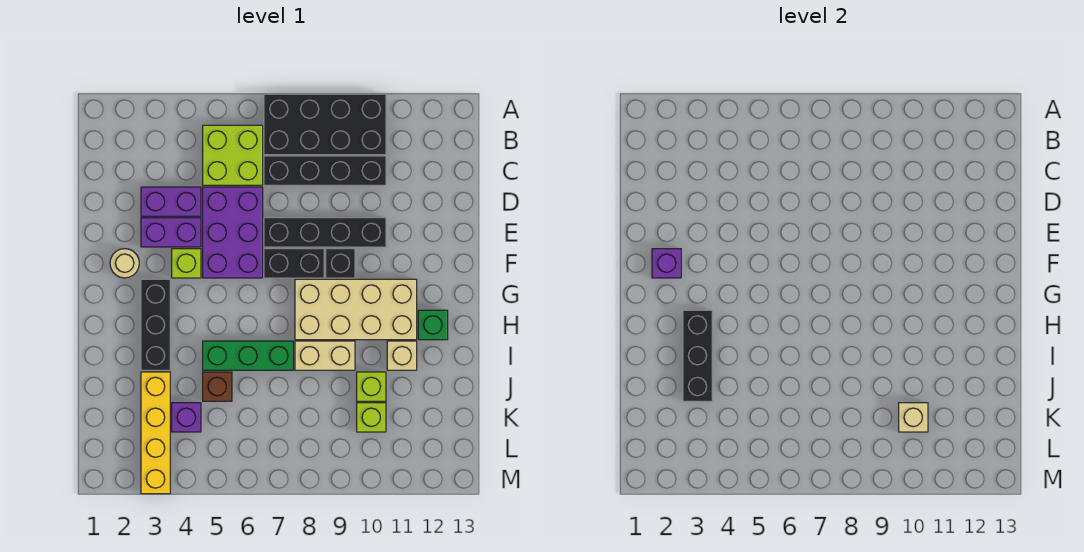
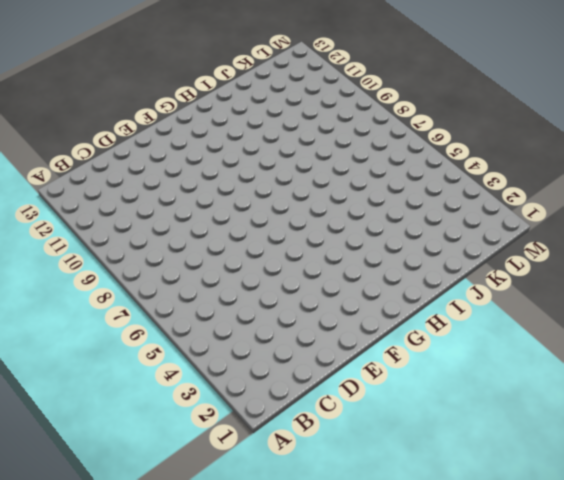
none -> black brick A7:B10 level 1
none -> lime brick B5:C6 level 1
none -> black brick C7:C10 level 1

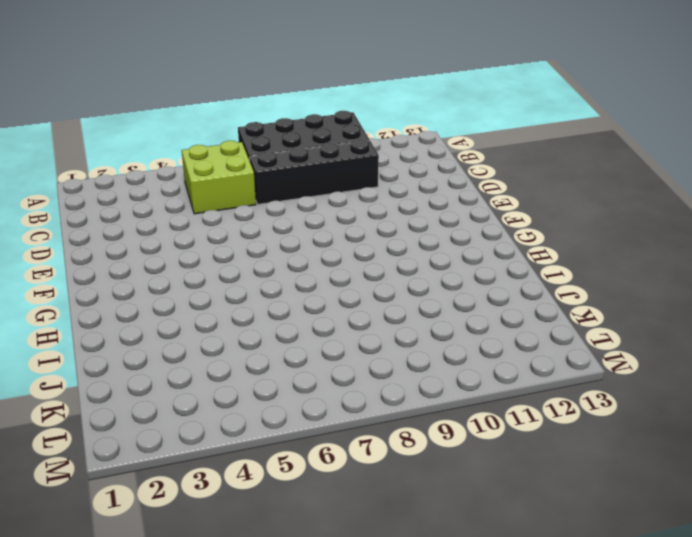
none -> purple brick D3:D4 level 1
none -> purple brick D5:F6 level 1
none -> purple brick E3:E4 level 1

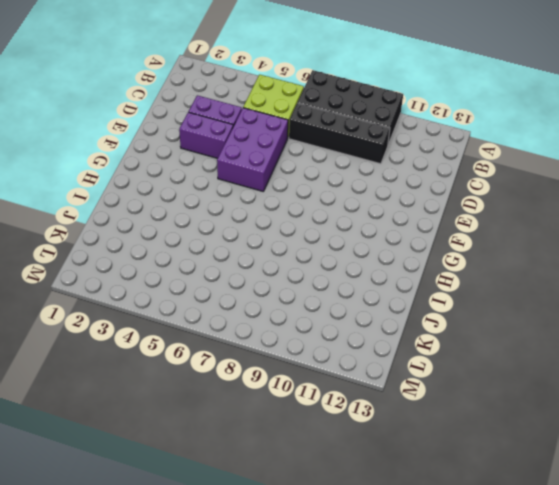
none -> black brick E7:E10 level 1
none -> tan round brick F2 level 1
none -> lime brick F4 level 1

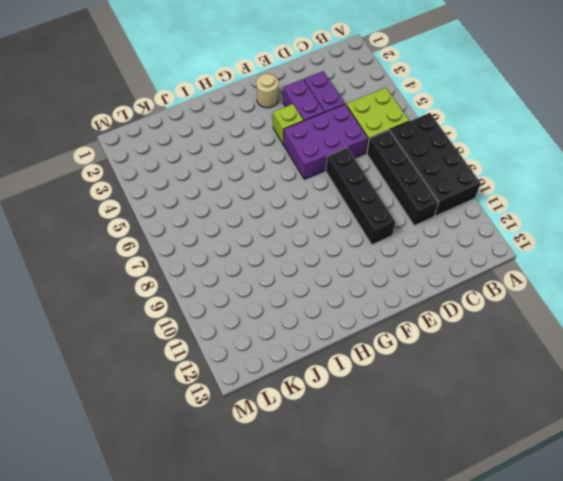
none -> black brick F7:F8 level 1
none -> black brick F9 level 1
none -> black brick G3:I3 level 1

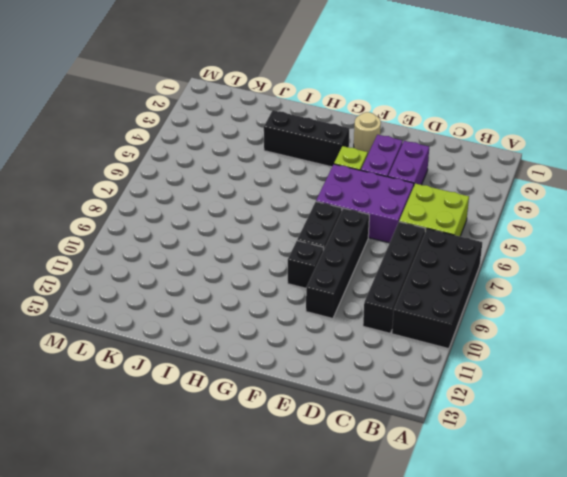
none -> tan brick G8:H11 level 1
none -> green brick H12 level 1
none -> green brick I5:I7 level 1

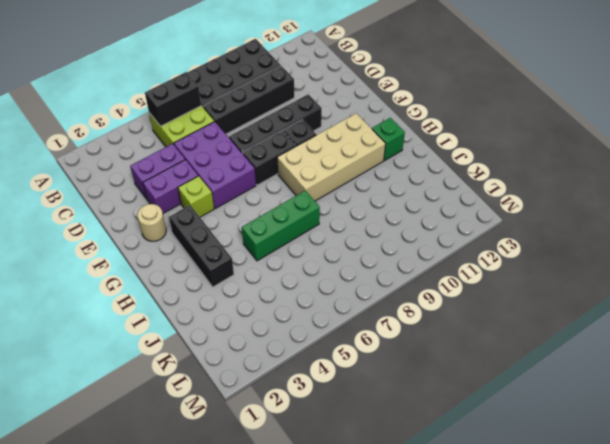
black brick B5:B6 level 2 -> none
none -> tan brick I8:I9 level 1
none -> tan brick I11 level 1
none -> yellow brick J3:M3 level 1

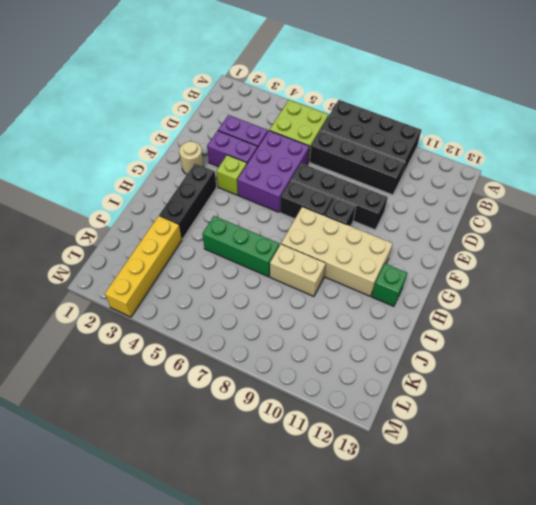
none -> tan brick I11 level 1
none -> brown brick J5 level 1
none -> lime brick J10 level 1

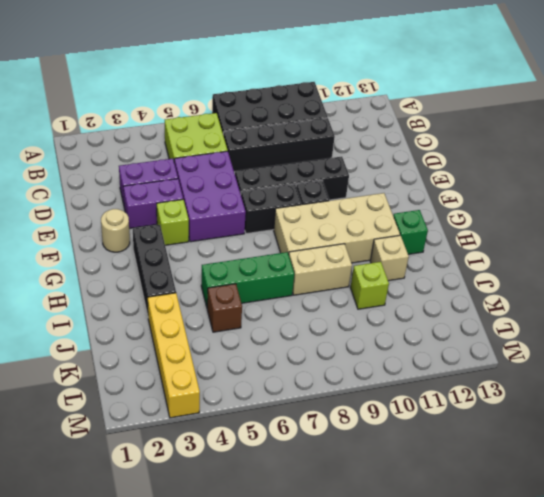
none -> purple brick K4 level 1
none -> lime brick K10 level 1
none -> purple brick F2 level 2

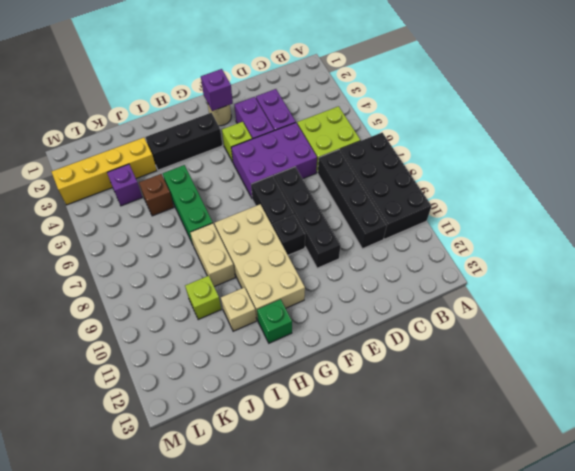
none -> lime brick K10 level 1
none -> black brick H3:J3 level 2
none -> tan brick K10 level 2

